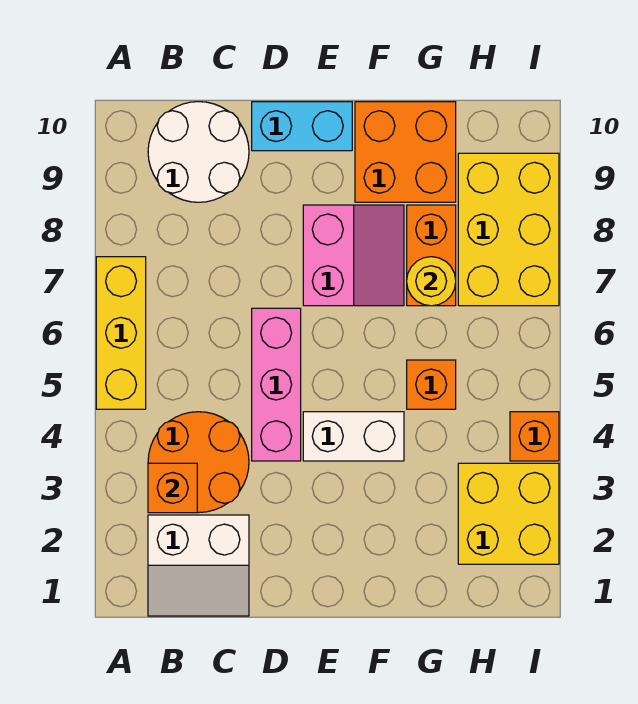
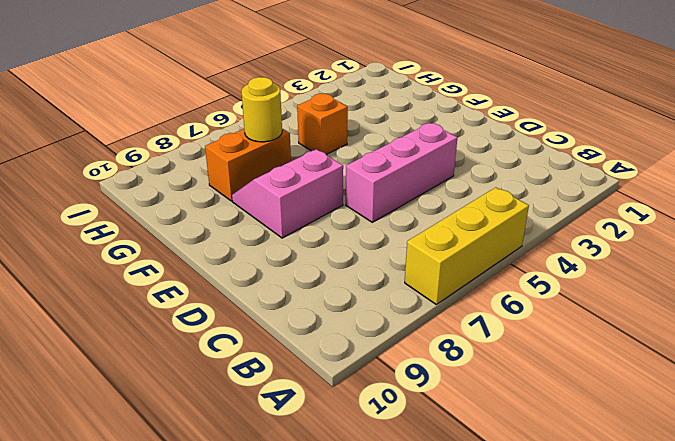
none -> white slope B1:C2 level 1 top 2
none -> orange round brick B3:C4 level 1
none -> white round brick B9:C10 level 1

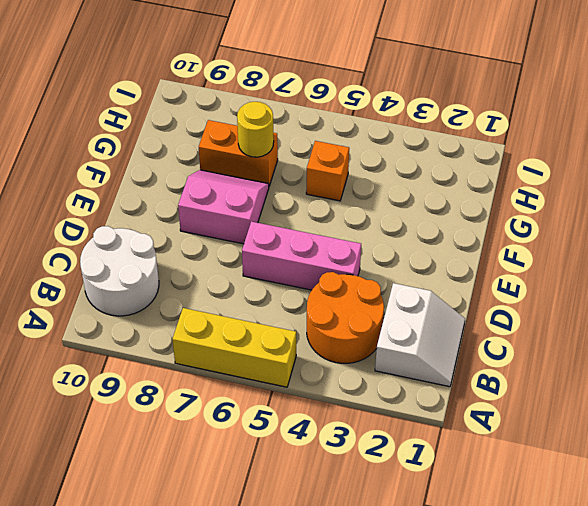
none -> cyan brick D10:E10 level 1
none -> white brick E4:F4 level 1
none -> orange brick F9:G10 level 1

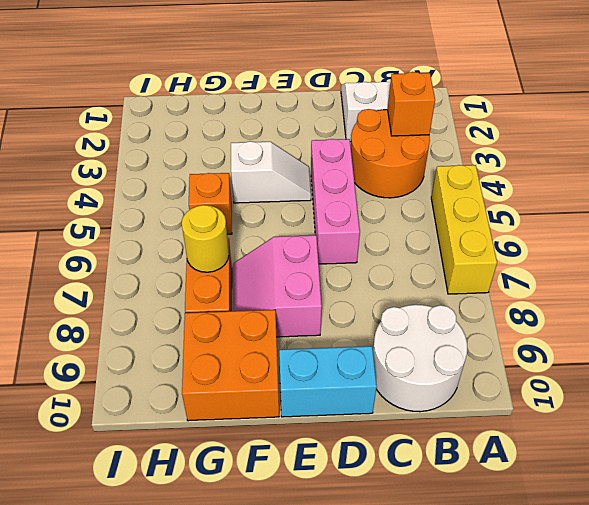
white slope E4:F4 level 1 top F -> white brick E4:F4 level 1
none -> yellow brick H2:I3 level 1
none -> yellow brick H7:I9 level 1
none -> orange brick I4 level 1

